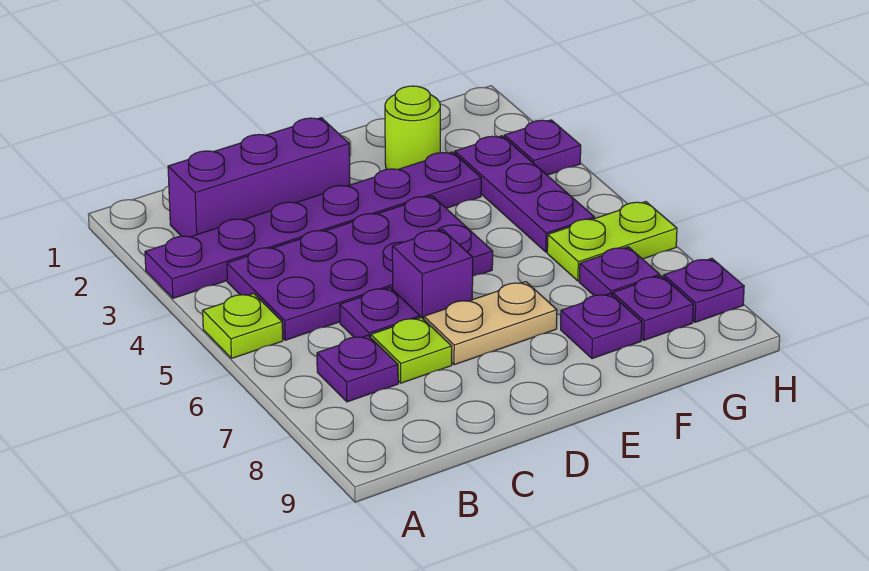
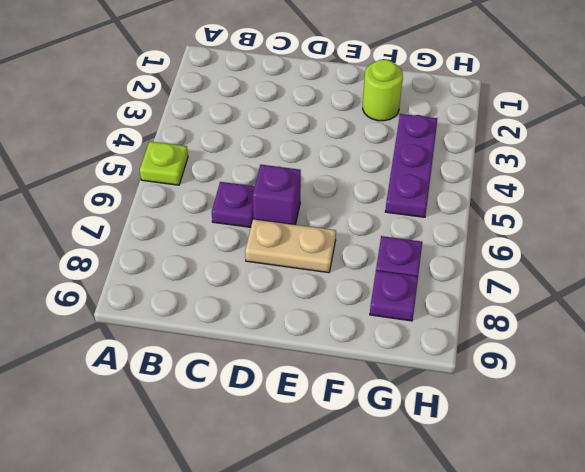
none -> purple plate A3:F3 level 1
none -> purple brick B2:D2 level 1
none -> purple plate B4:E5 level 1

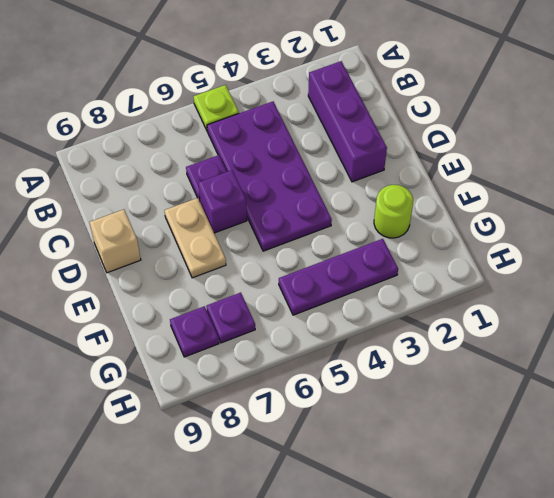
tan brick D9 level 1 -> none
none -> purple plate A3:F3 level 1
none -> purple plate B7 level 1
none -> lime plate C7 level 1

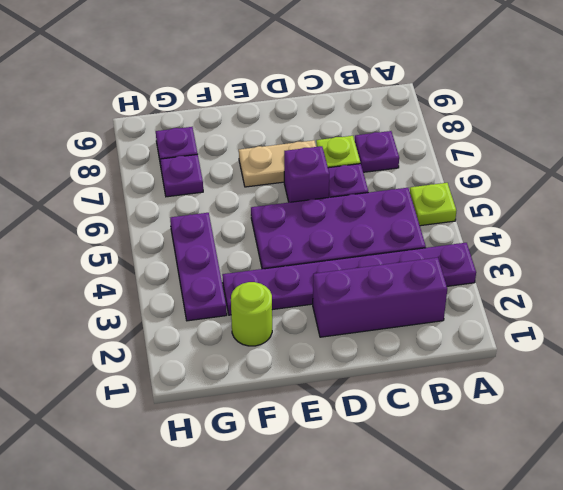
none -> purple plate F8 level 1
none -> lime plate G6:H6 level 1
none -> purple plate H3 level 1

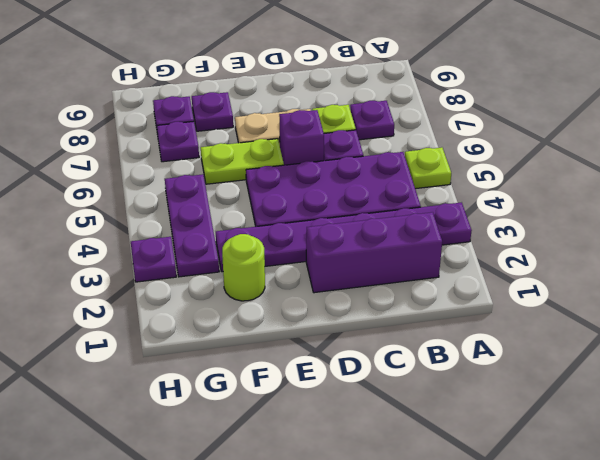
lime plate E6:F6 level 1 -> lime plate G6:H6 level 1
none -> purple plate H8 level 1

